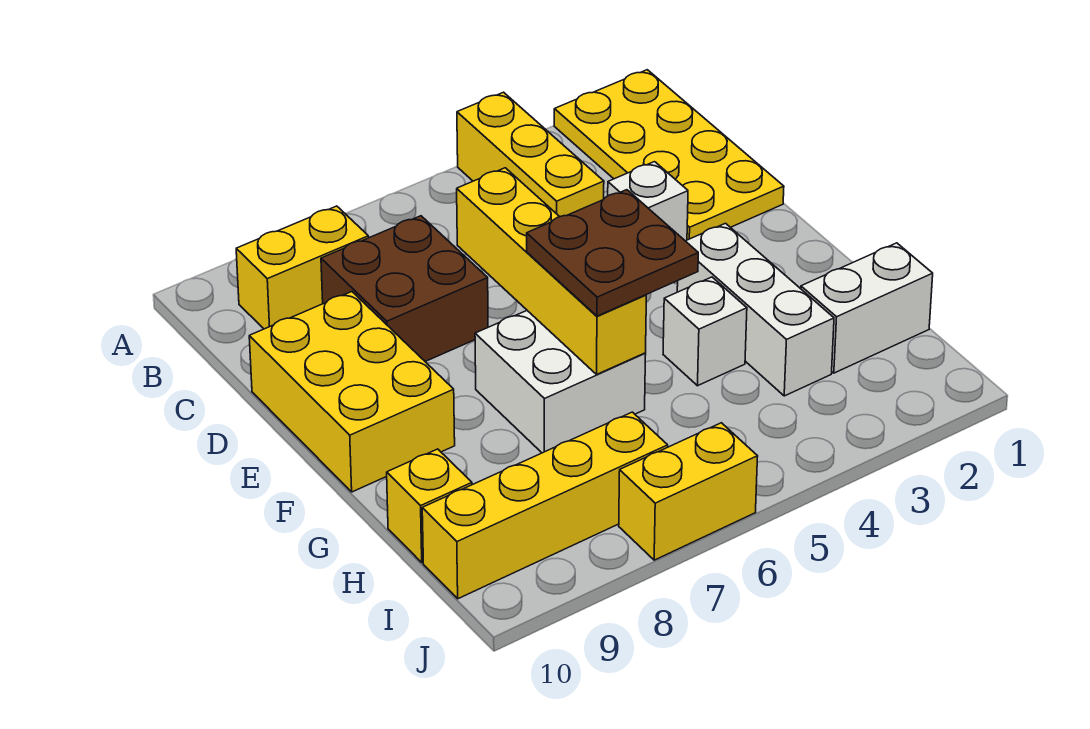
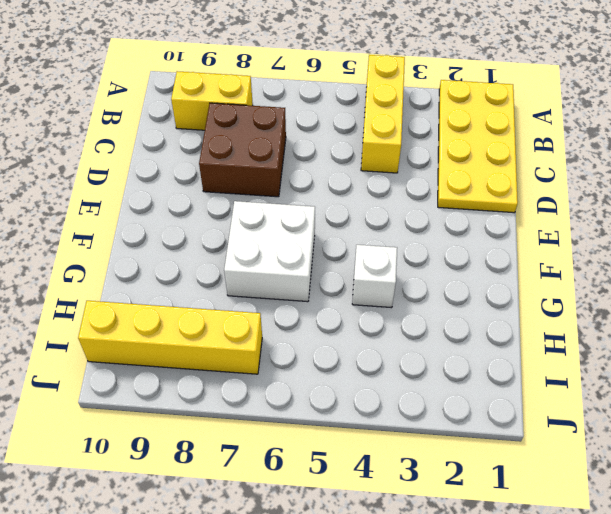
none -> white brick D3 level 1
none -> yellow brick D9:F10 level 1
none -> white brick F3:H3 level 1

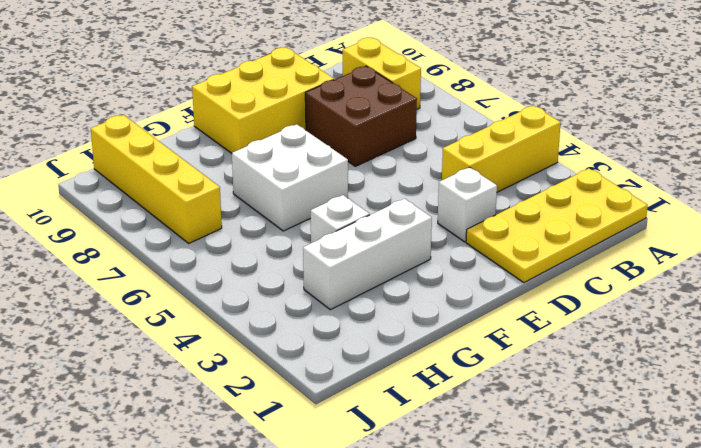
none -> white brick H1:H2 level 1
none -> yellow brick H10 level 1
none -> yellow brick J6:J7 level 1

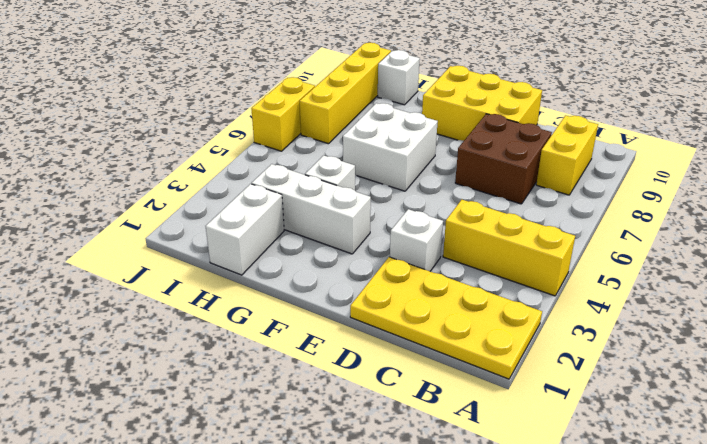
white brick H10 level 1 -> yellow brick H10 level 1
none -> yellow brick D6:G6 level 2
none -> brown plate F5:G6 level 3

